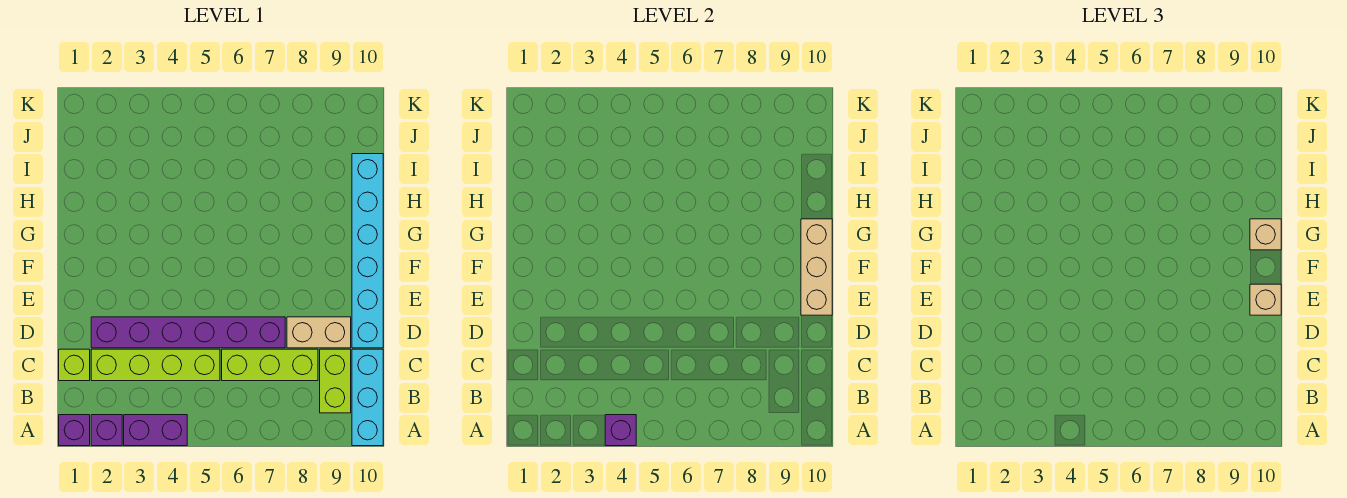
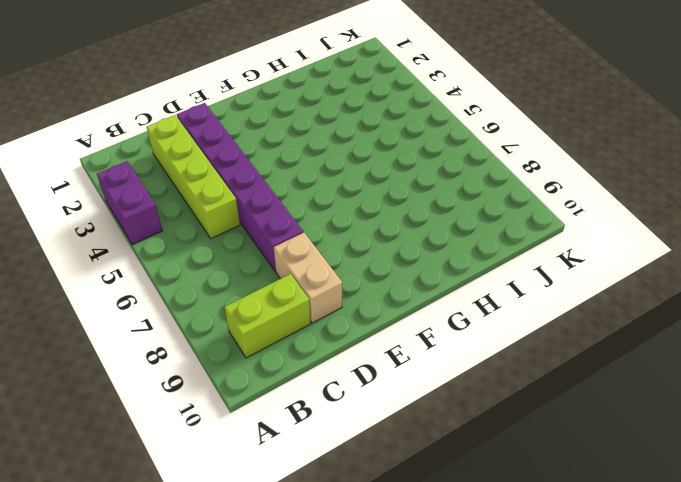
none -> purple brick A1 level 1
none -> purple brick A2 level 1
none -> cyan brick A10:C10 level 1

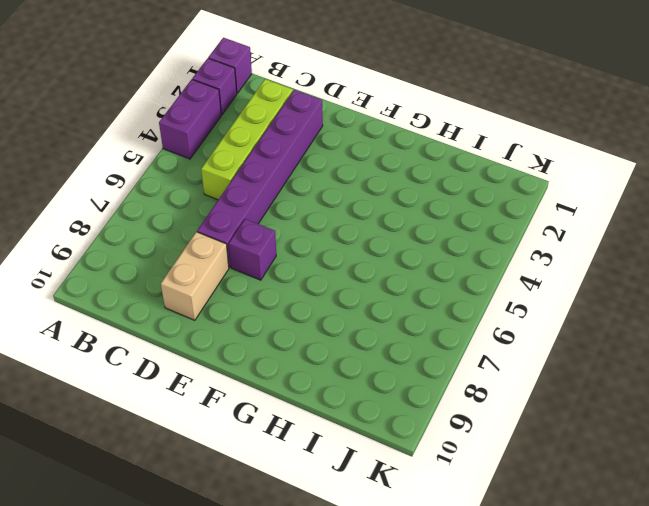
purple brick E7 level 1 -> purple brick A4 level 2
none -> cyan brick A10:C10 level 1
none -> lime brick B9:C9 level 1
none -> lime brick C1 level 1

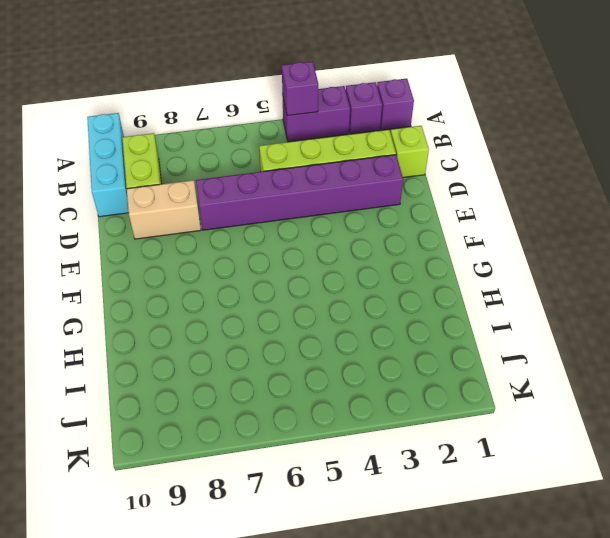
none -> lime brick C6:C8 level 1
none -> cyan brick D10:I10 level 1
none -> tan brick E10:G10 level 2

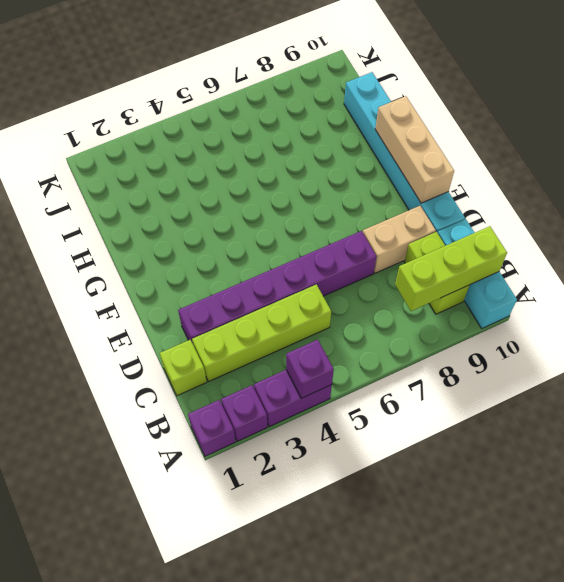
lime brick B8:B10 level 2 -> lime brick C6:C8 level 1
none -> tan brick E10 level 3
none -> tan brick G10 level 3

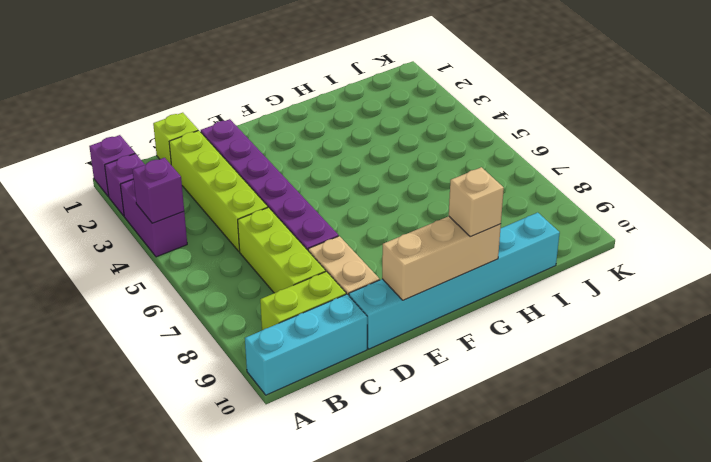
none -> tan brick E10 level 3

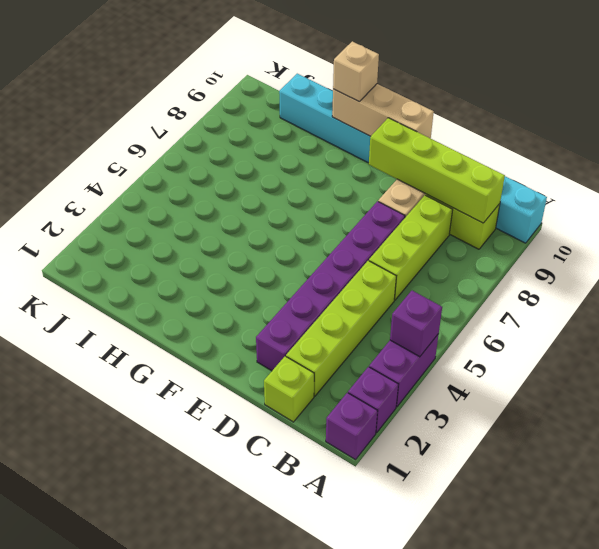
lime brick B9:E9 level 2 -> none
none -> tan brick E10 level 3

